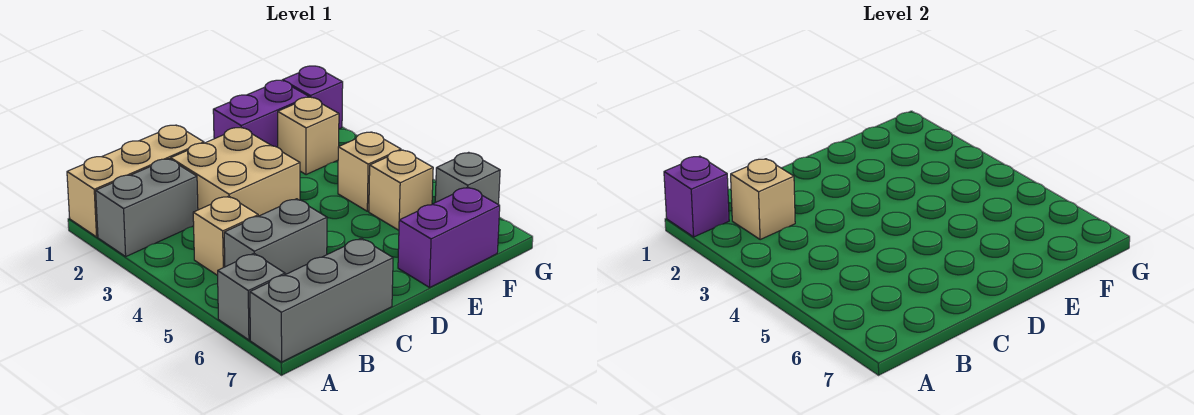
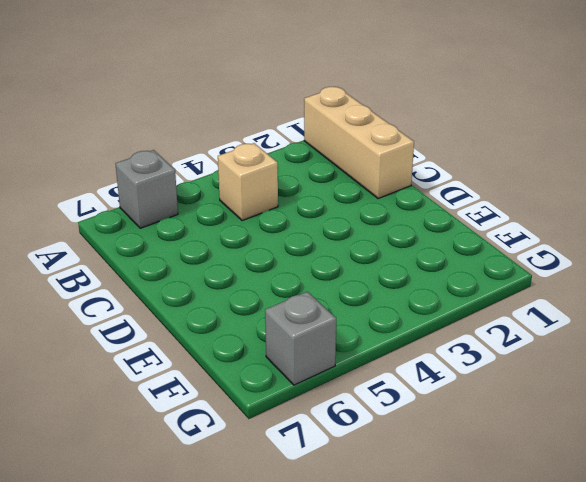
none -> grey brick A2:B2 level 1
none -> grey brick A7:C7 level 1
none -> grey brick B5:C5 level 1

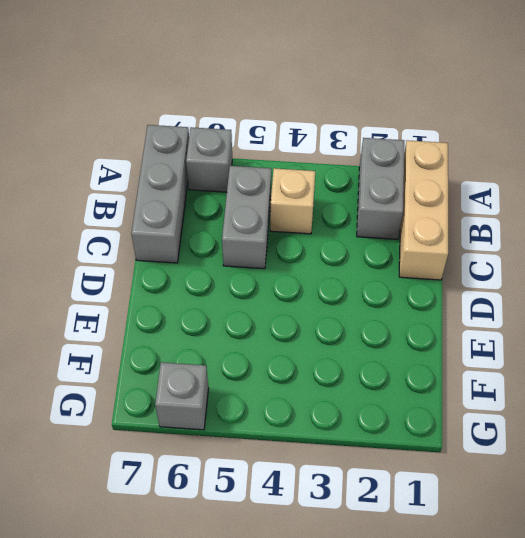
none -> tan brick C2:D3 level 1
none -> purple brick E1:F1 level 1
none -> purple brick E7:F7 level 1

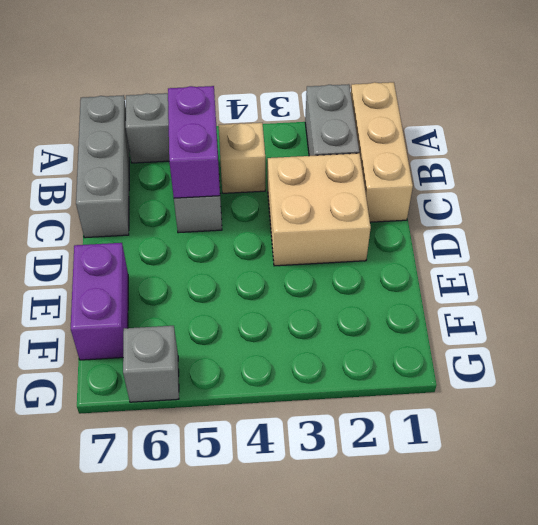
purple brick B5:C5 level 2 -> purple brick E1:F1 level 1
none -> tan brick F2 level 1
none -> tan brick F4 level 1
none -> tan brick F5 level 1

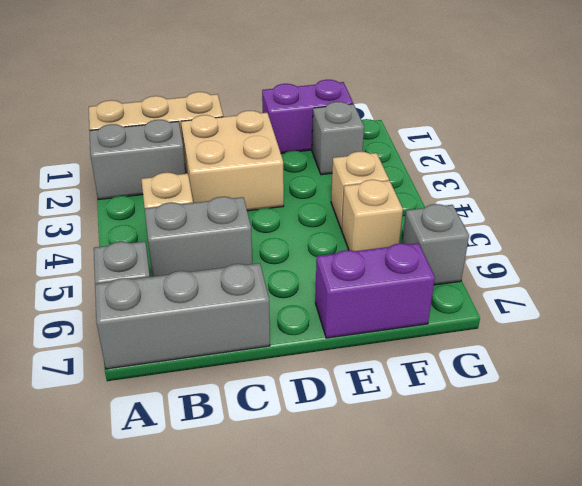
grey brick F2 level 1 -> tan brick F2 level 1
none -> purple brick G1 level 1
none -> purple brick A1 level 2
none -> tan brick B2 level 2

